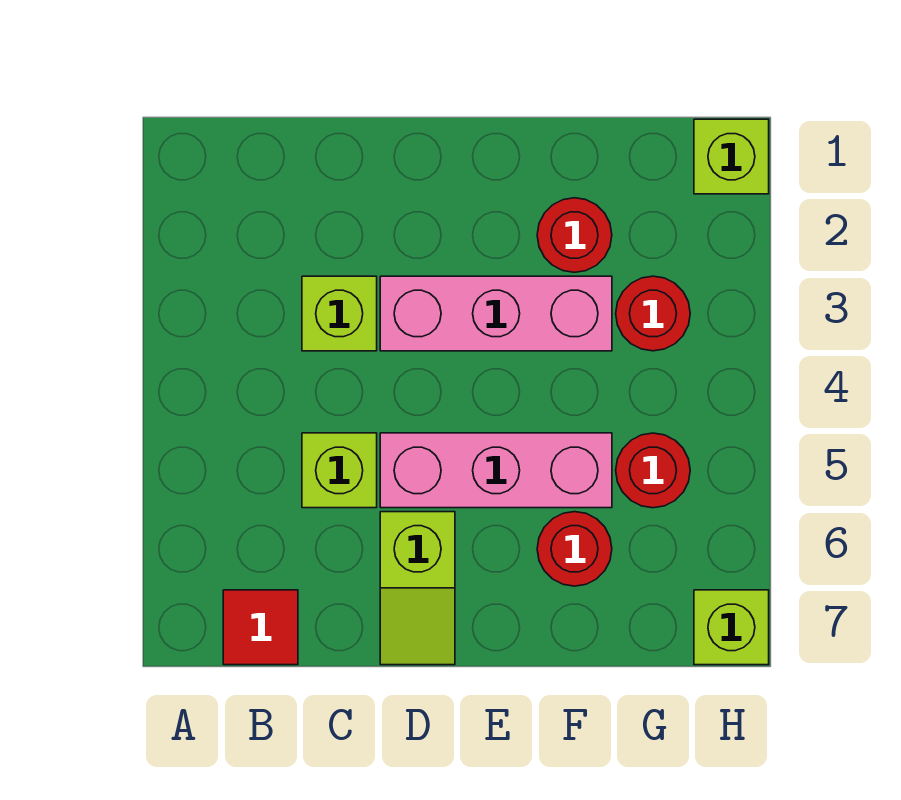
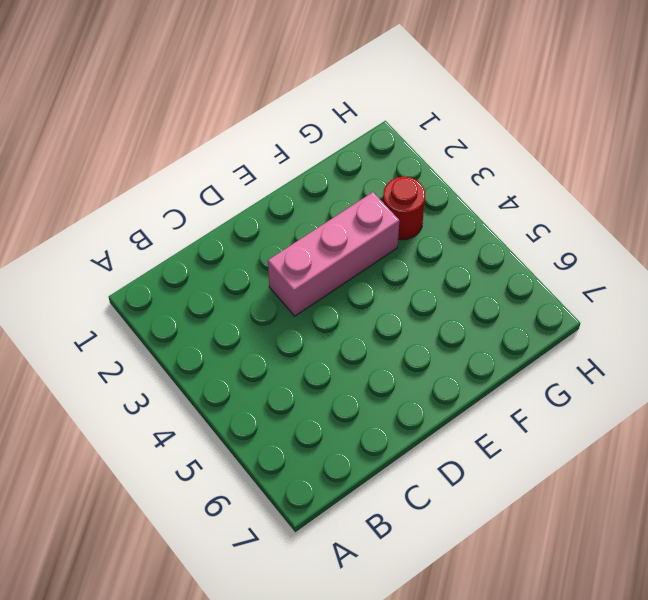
none -> red tile B7 level 1
none -> lime brick C3 level 1
none -> lime brick C5 level 1

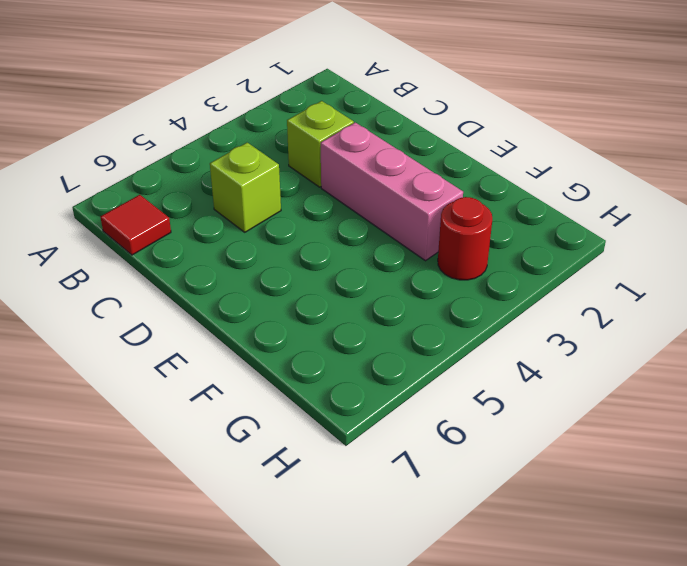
none -> pink brick D5:F5 level 1
none -> lime slope D6:D7 level 1 top 6
none -> red round brick F2 level 1

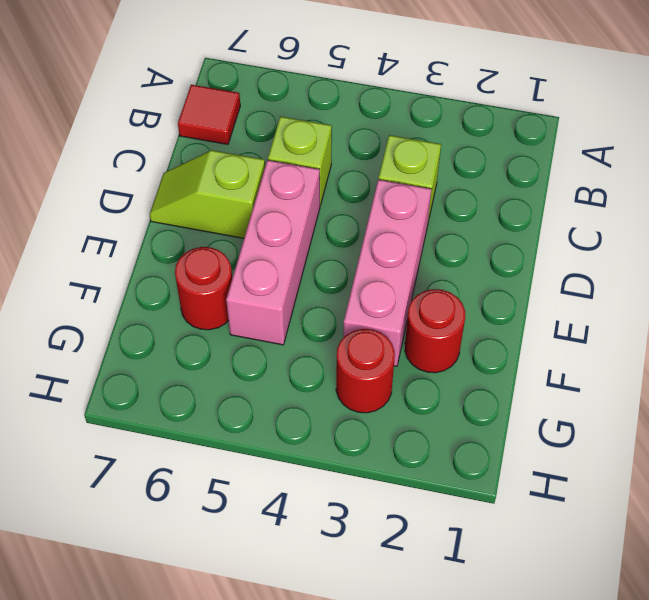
none -> red round brick G5 level 1
none -> lime brick H1 level 1
none -> lime brick H7 level 1

